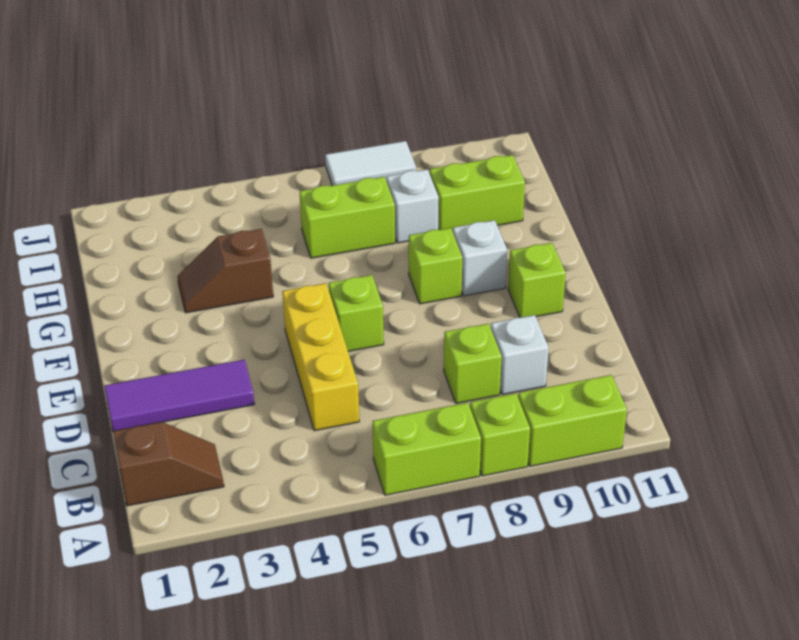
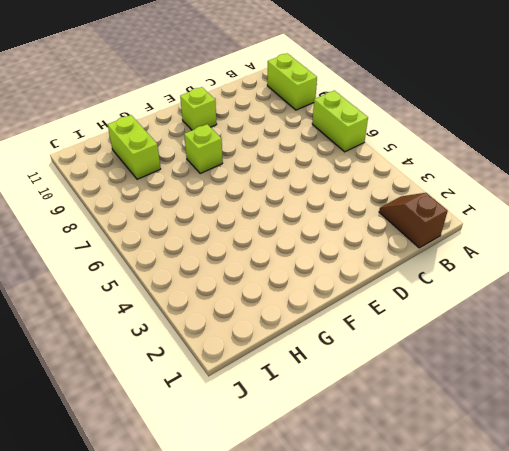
none -> lime brick A8 level 1
none -> yellow brick C5:E5 level 1
none -> lime brick C8 level 1

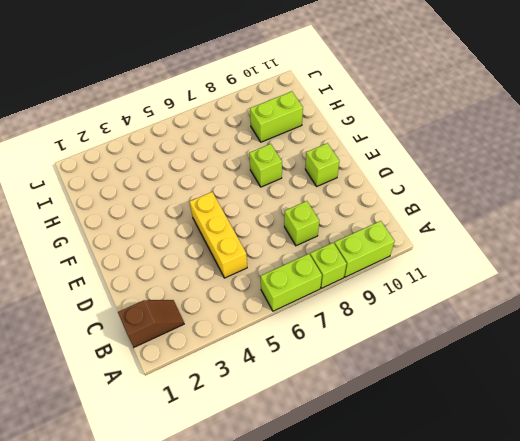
none -> white brick C9 level 1
none -> purple tile D1:D3 level 1
none -> lime brick E6 level 1

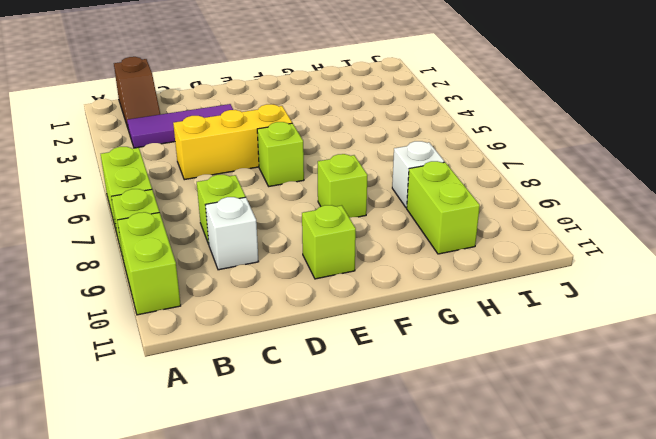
purple tile B3:D3 level 1 -> purple tile D1:D3 level 1
none -> white brick F9 level 1
none -> brown slope G3:G4 level 1 top 4
none -> lime brick H6:H7 level 1

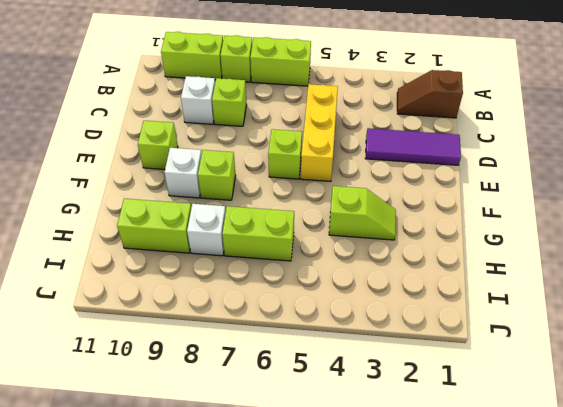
lime slope G3:G4 level 1 top 4 -> brown slope G3:G4 level 1 top 4
none -> white tile J7:J8 level 1

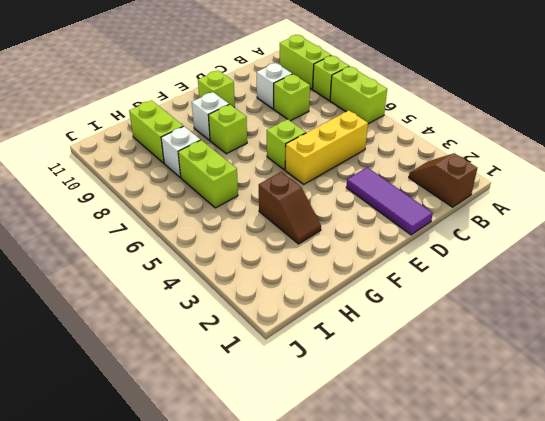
none -> white tile J7:J8 level 1

